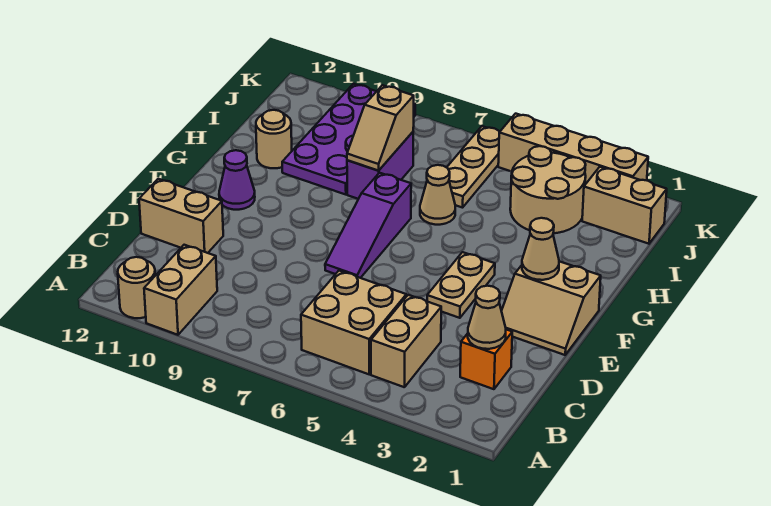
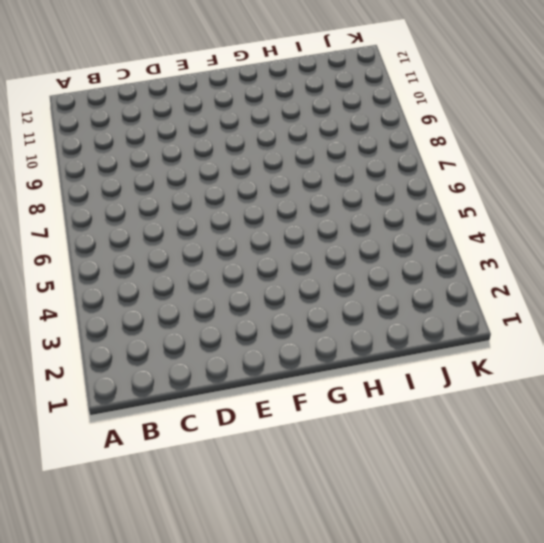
none -> tan brick A10:B10 level 1
none -> tan round brick A11 level 1
none -> tan brick B4:C4 level 1

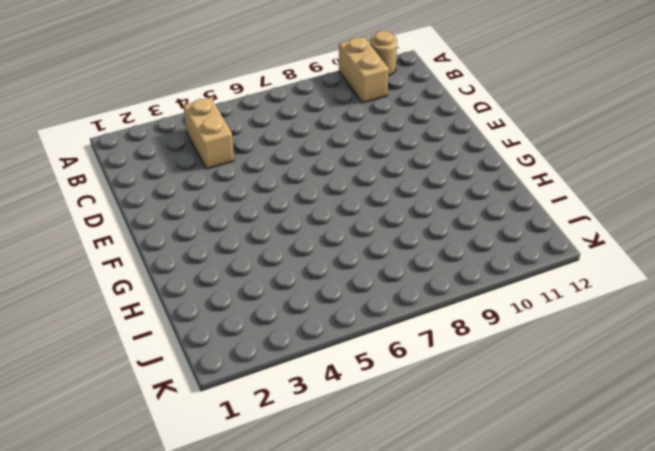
none -> tan brick B5:C6 level 1
none -> orange brick C2 level 1
none -> tan brick D11:D12 level 1

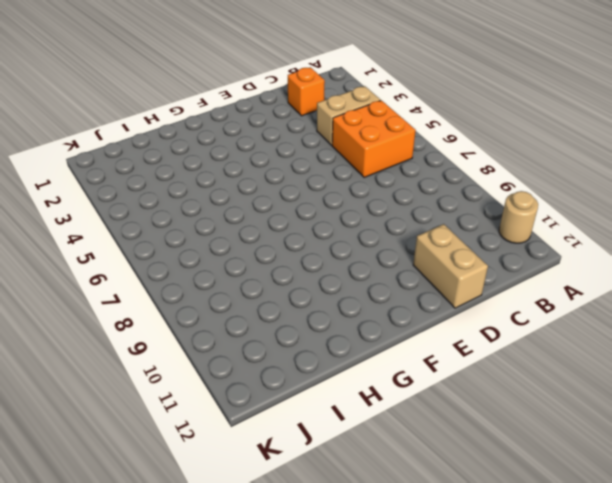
orange brick B5:C6 level 1 -> tan brick B5:C6 level 1
none -> tan brick A10:B10 level 1
none -> tan slope E1:F2 level 1 top F
none -> tan plate E4:F4 level 1

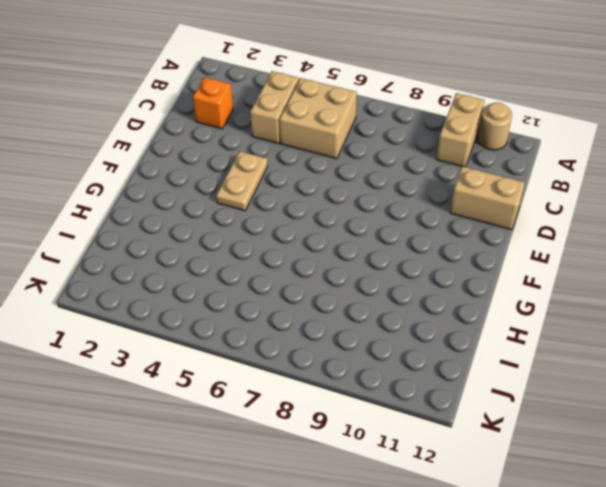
none -> tan slope E1:F2 level 1 top F
none -> purple slope E7:G7 level 1 top G
none -> purple cone F11 level 1

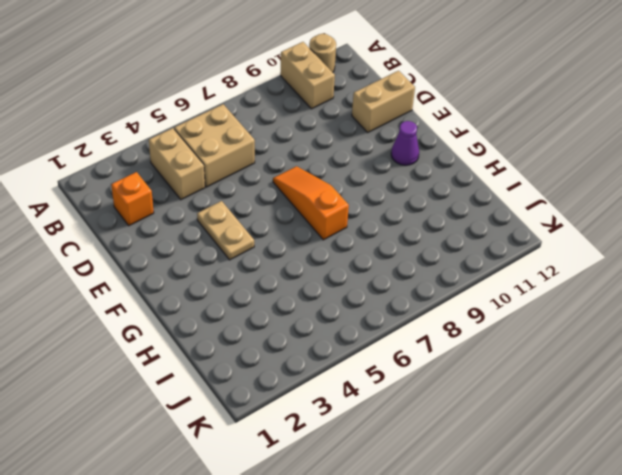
orange slope E7:G7 level 1 top G -> purple slope E7:G7 level 1 top G
none -> tan slope E1:F2 level 1 top F
none -> tan cone H6 level 1
none -> purple brick H8:I8 level 1

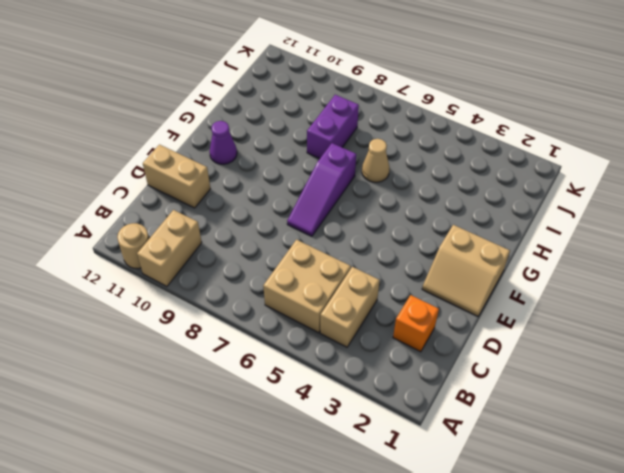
none -> tan plate E4:F4 level 1
none -> purple plate H9:K10 level 1
none -> tan round brick H11 level 1

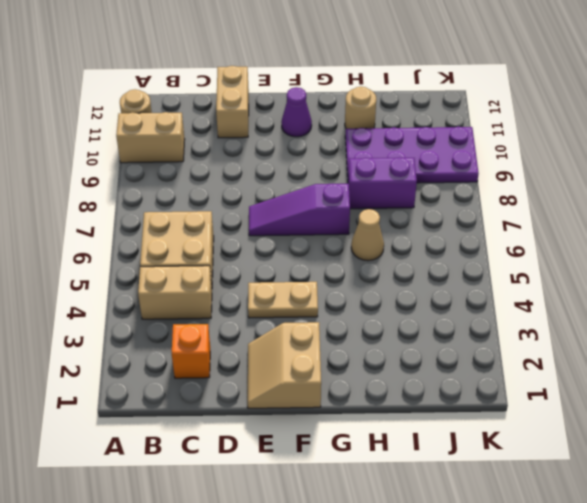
none -> tan round brick I3:J4 level 1
none -> tan plate I6:K6 level 1
none -> tan brick J1:J2 level 1

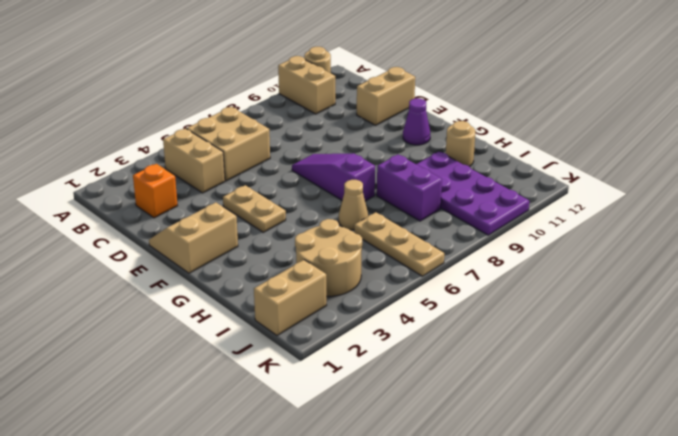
none -> tan brick K2:K5 level 1
none -> tan cone C2 level 2
none -> tan cone F2 level 2

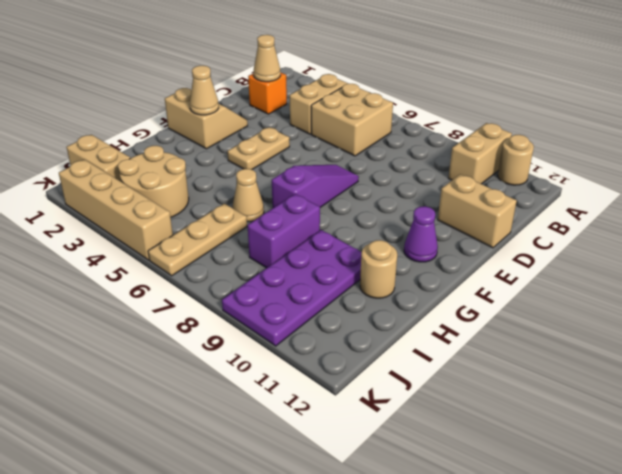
none -> tan slope H8:I8 level 2 top I

